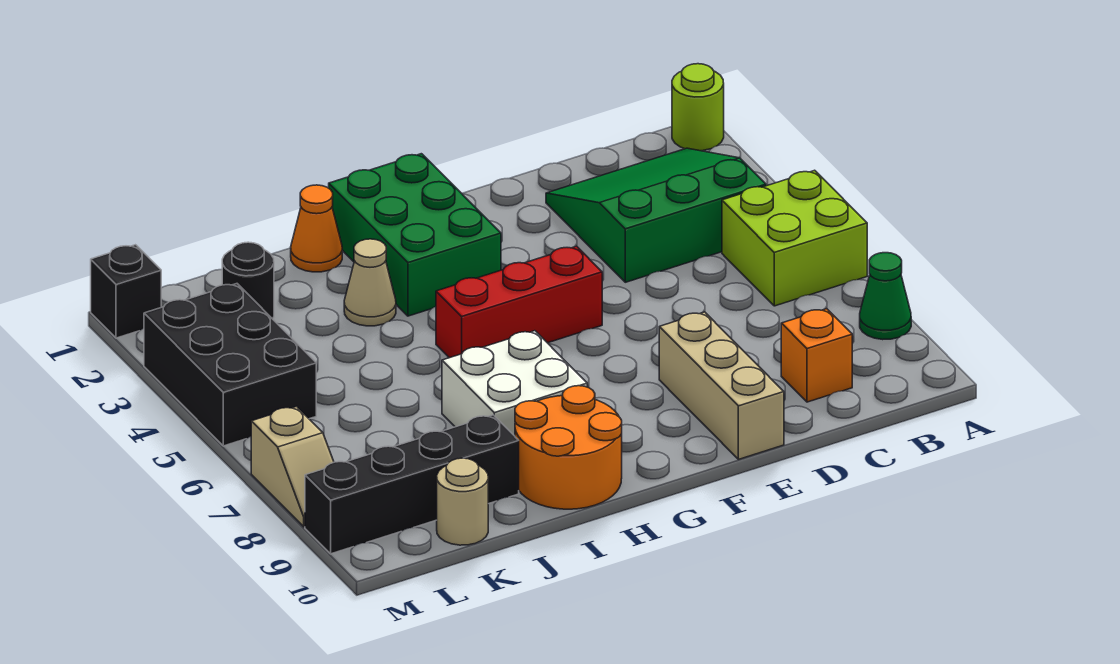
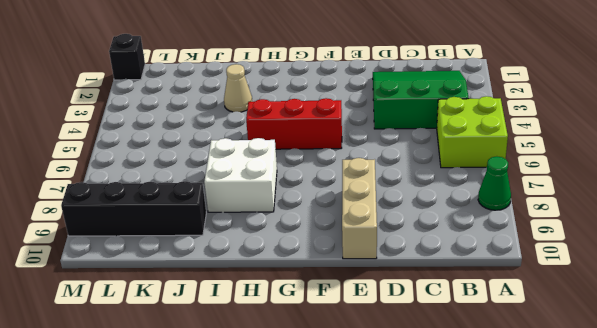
none -> lime round brick A1 level 1
none -> orange brick C9 level 1
none -> green brick G1:H3 level 1

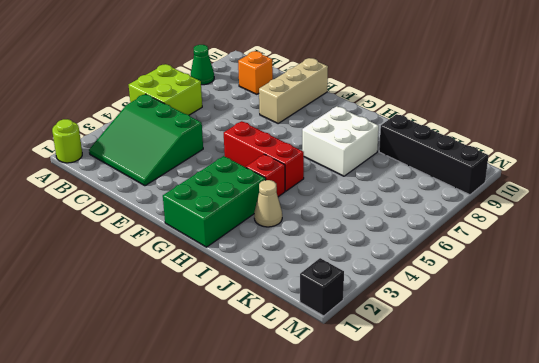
red brick H4 level 1 -> none
none -> orange round brick H9:I10 level 1
none -> orange cone I1 level 1
none -> black round brick K2 level 1

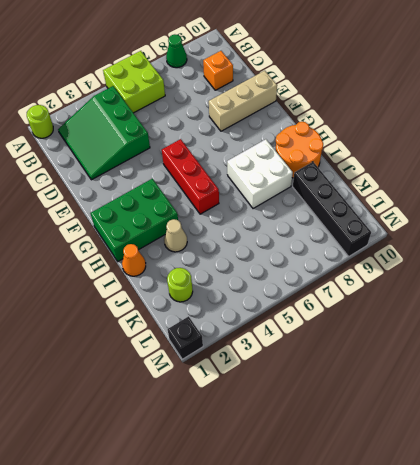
lime round brick K2 level 1 -> black round brick K2 level 1
none -> tan round brick K10 level 1
none -> black brick L3:M5 level 1
none -> tan slope M7:M8 level 1 top 7

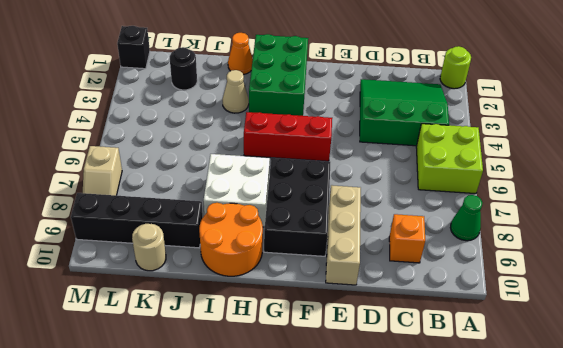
black brick F7:G9 level 1 -> black brick L3:M5 level 1

